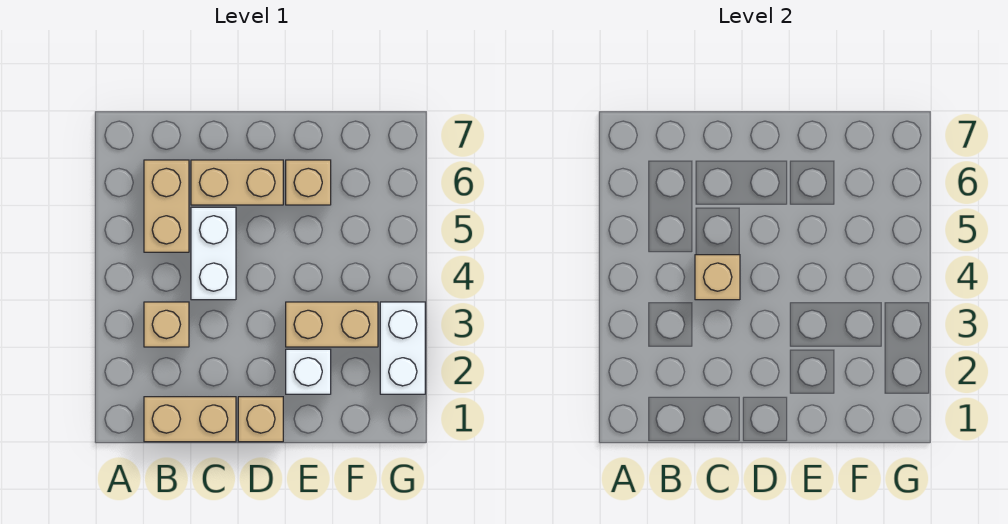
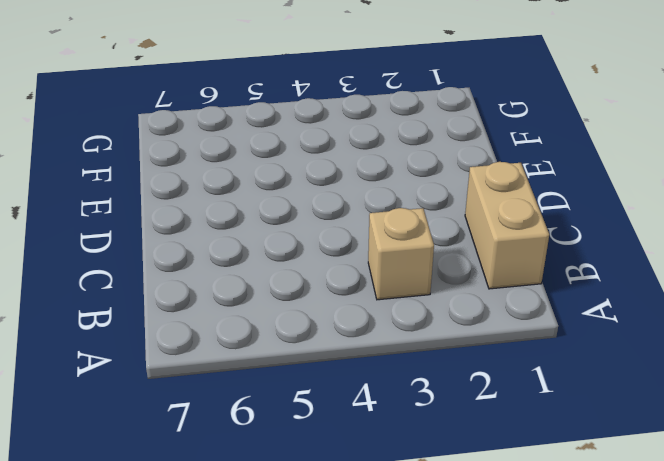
none -> tan brick B5:B6 level 1
none -> white brick C4:C5 level 1

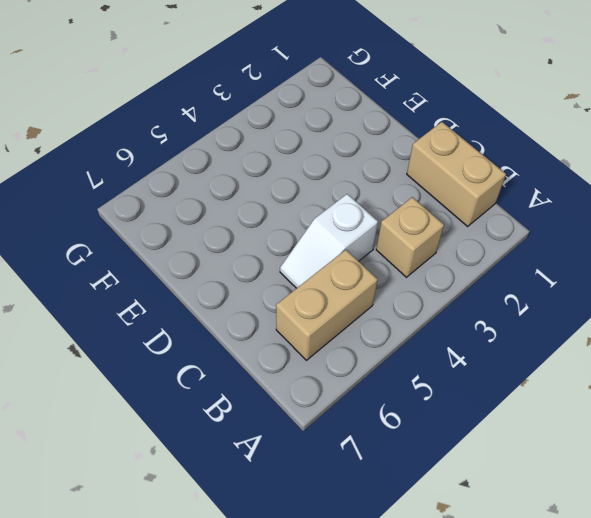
white slope C4:C5 level 1 top 4 -> white brick C4:C5 level 1
none -> tan brick C6:D6 level 1
none -> tan brick D1 level 1

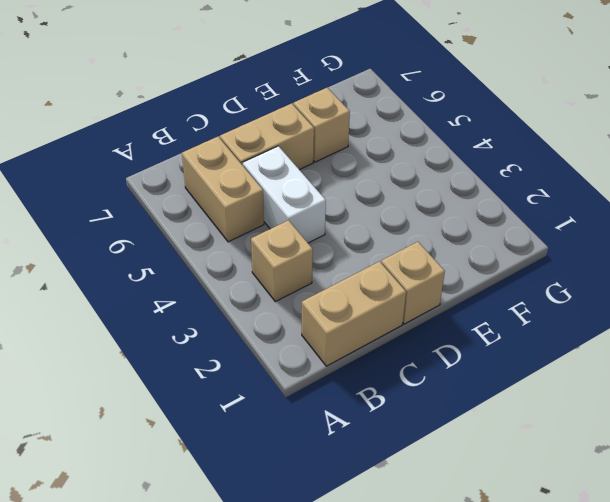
none -> white brick E2 level 1
none -> tan brick E3:F3 level 1

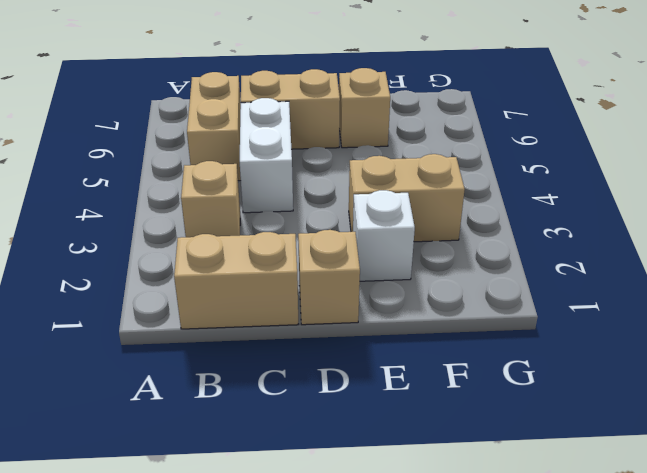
none -> white brick G2:G3 level 1
none -> tan brick C4 level 2

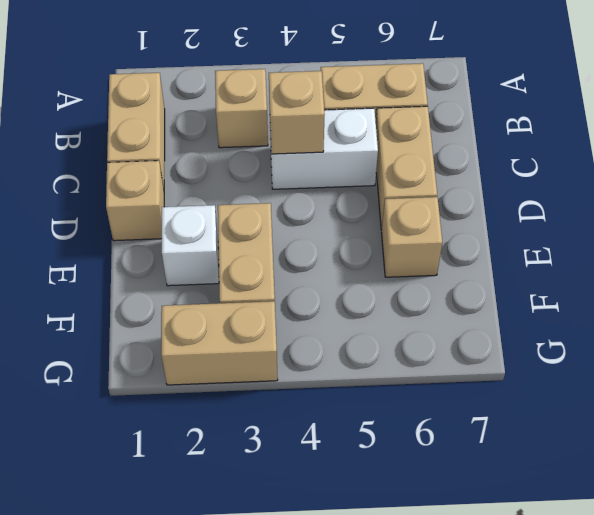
tan brick G2:G3 level 1 -> white brick G2:G3 level 1

